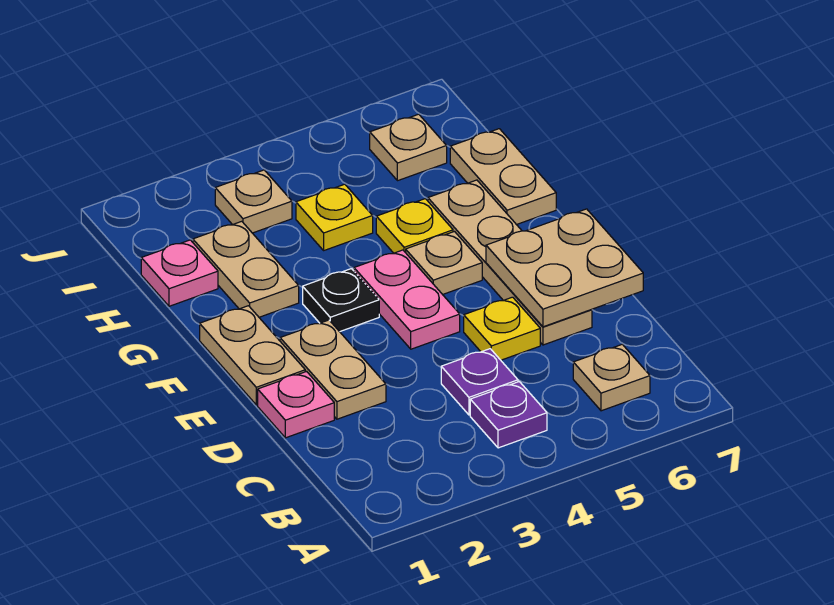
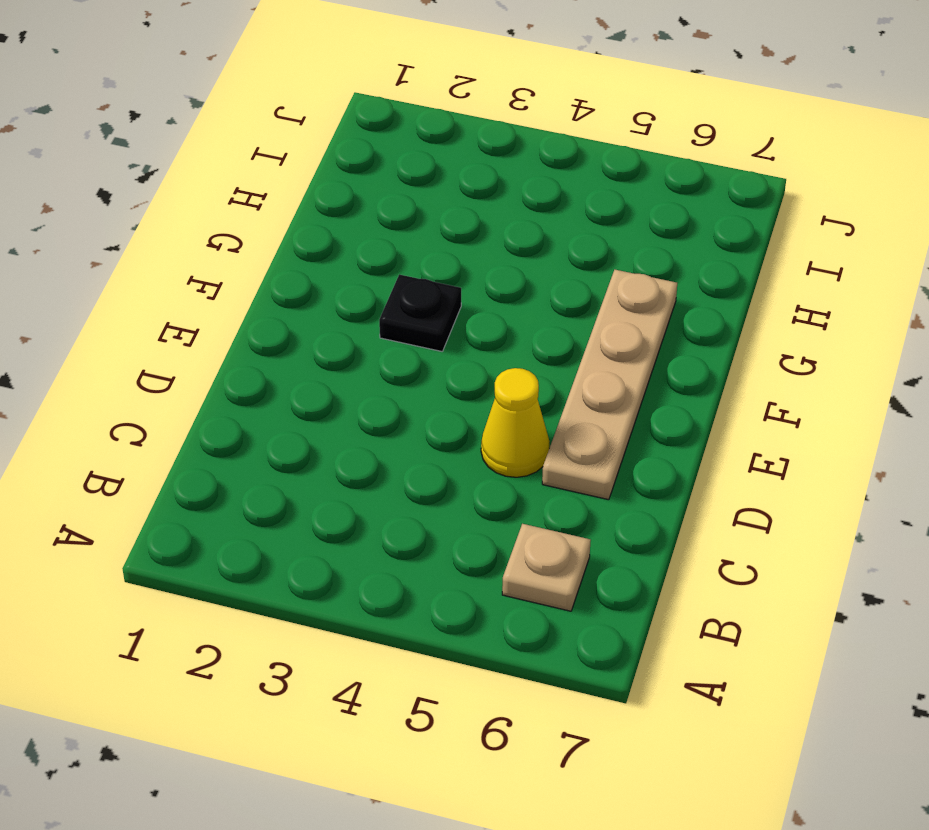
yellow cone D5 level 1 -> yellow plate D5 level 1
none -> purple plate B4 level 1
none -> purple plate C4 level 1
none -> pink plate D1 level 1

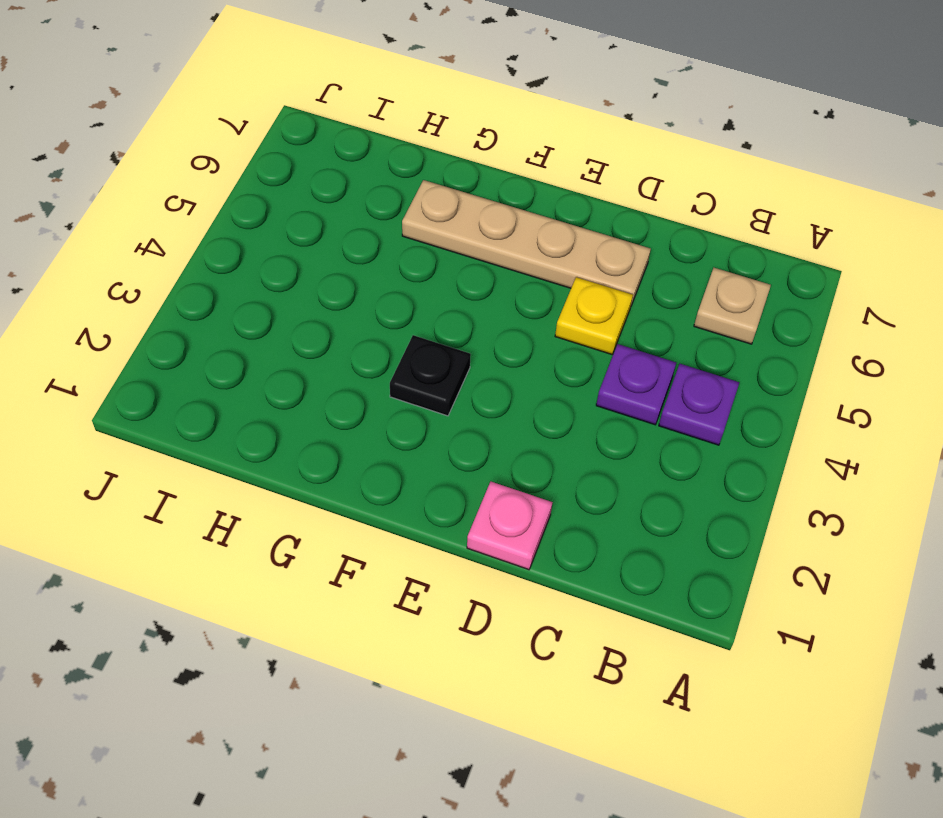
none -> tan plate D2:E2 level 1
none -> tan plate E1:F1 level 1
none -> pink plate E4:F4 level 1

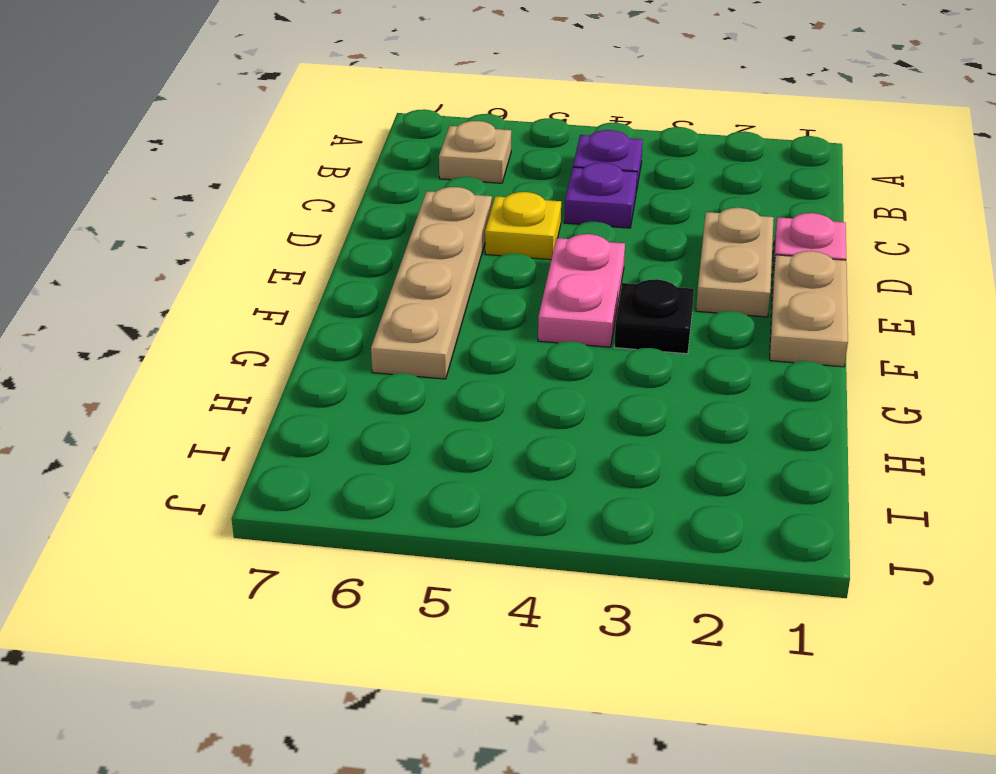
none -> tan plate F5 level 1
none -> tan plate G2:H2 level 1
none -> yellow plate G5 level 1

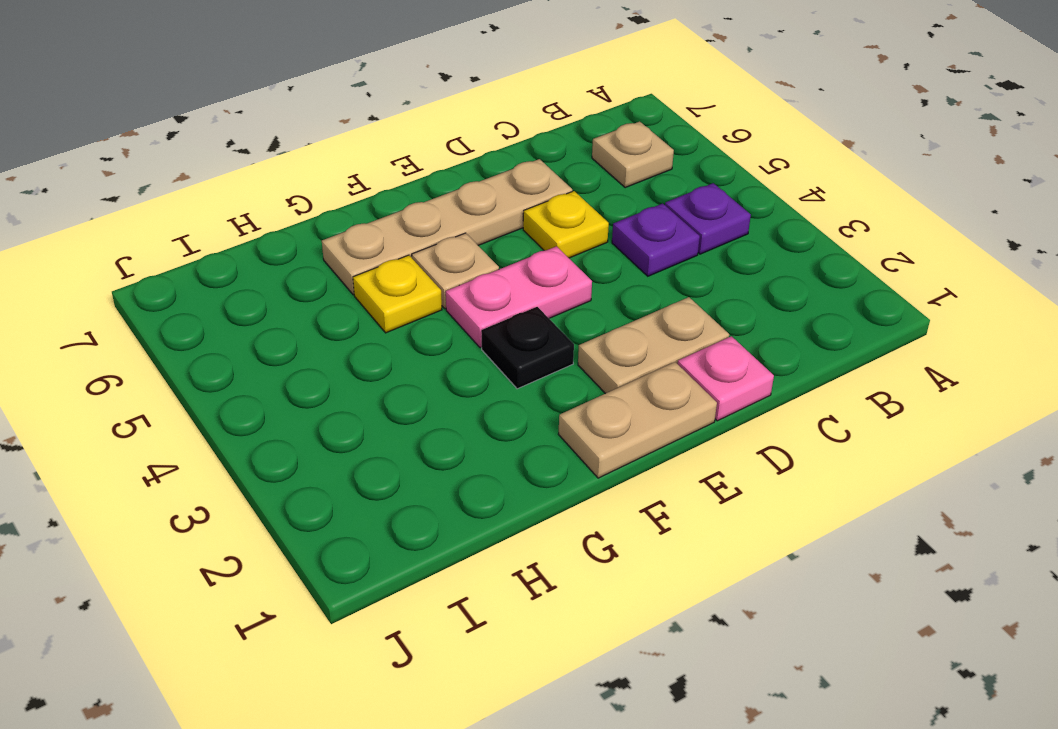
none -> tan plate G2:H2 level 1
none -> tan plate G7:H7 level 1
none -> pink plate H1 level 1

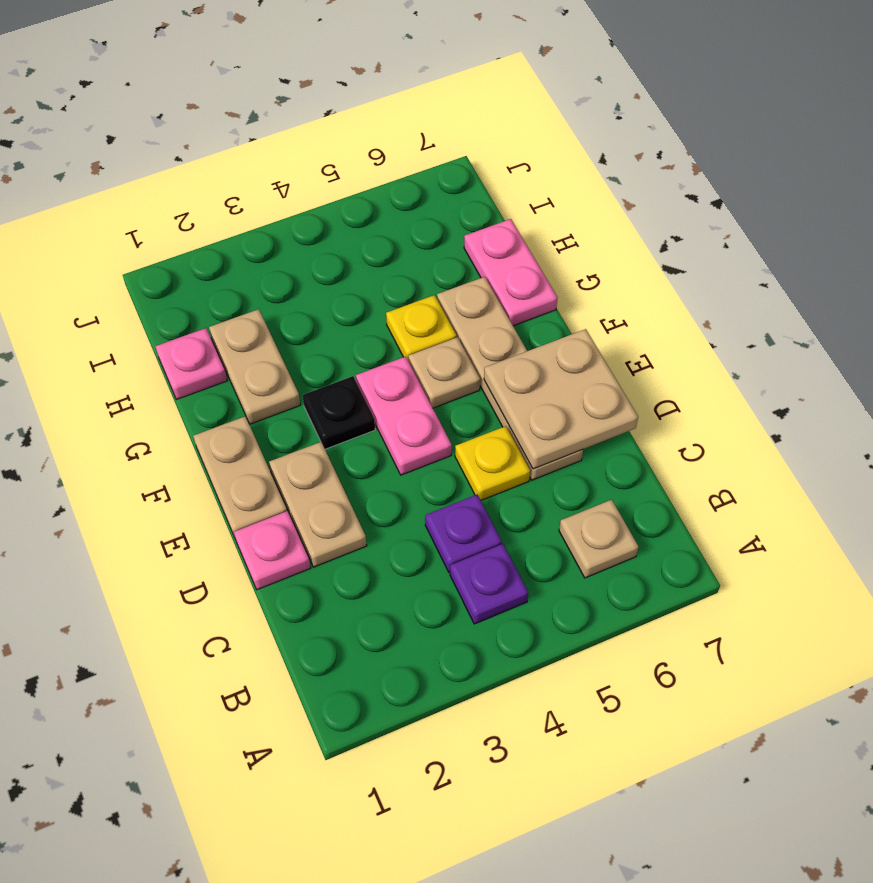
pink plate G7:H7 level 1 -> tan plate G7:H7 level 1
none -> yellow plate H4 level 1
none -> tan plate I3 level 1
none -> tan plate I6 level 1

